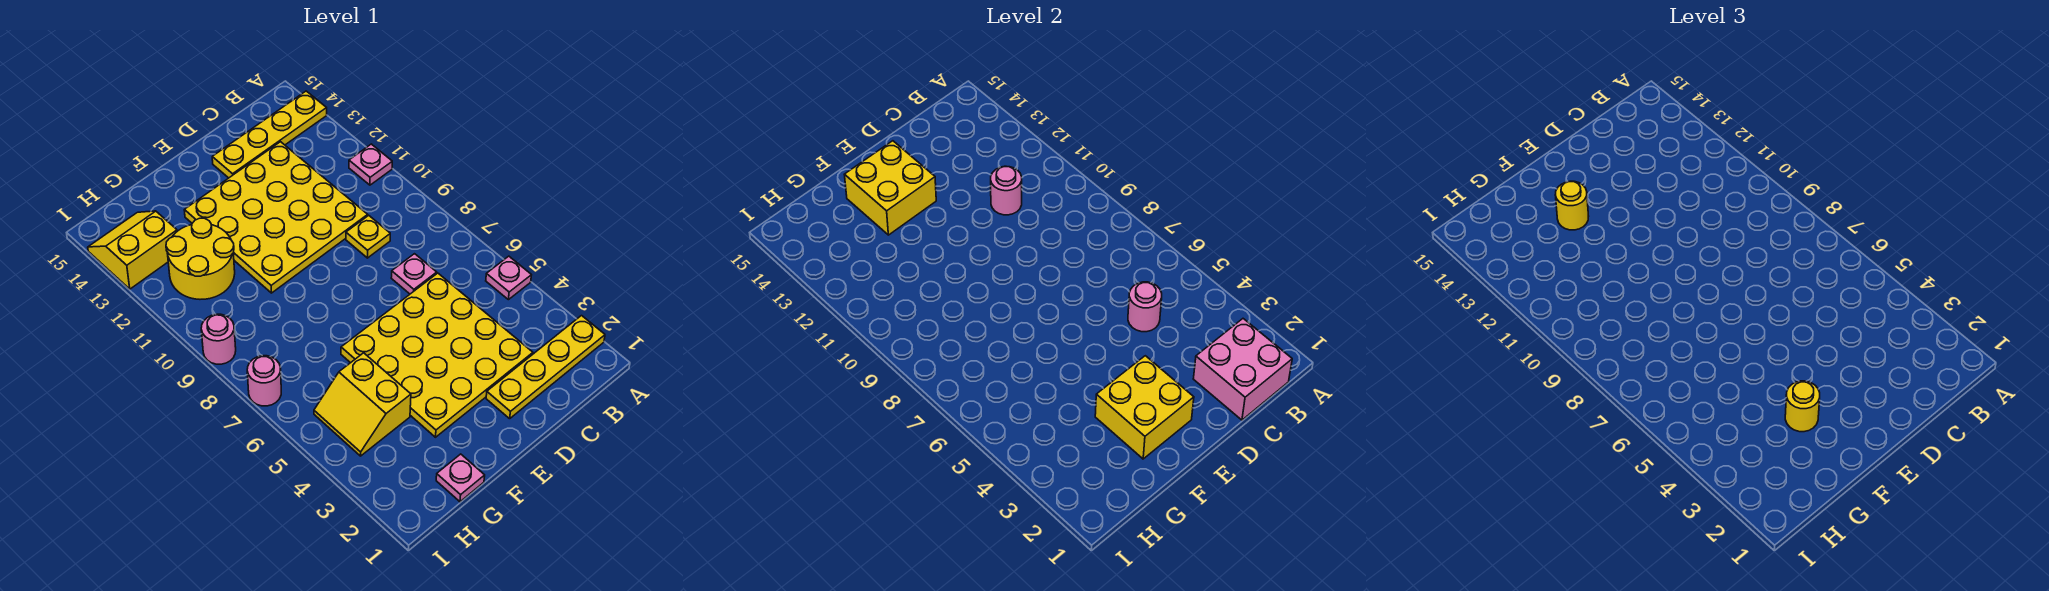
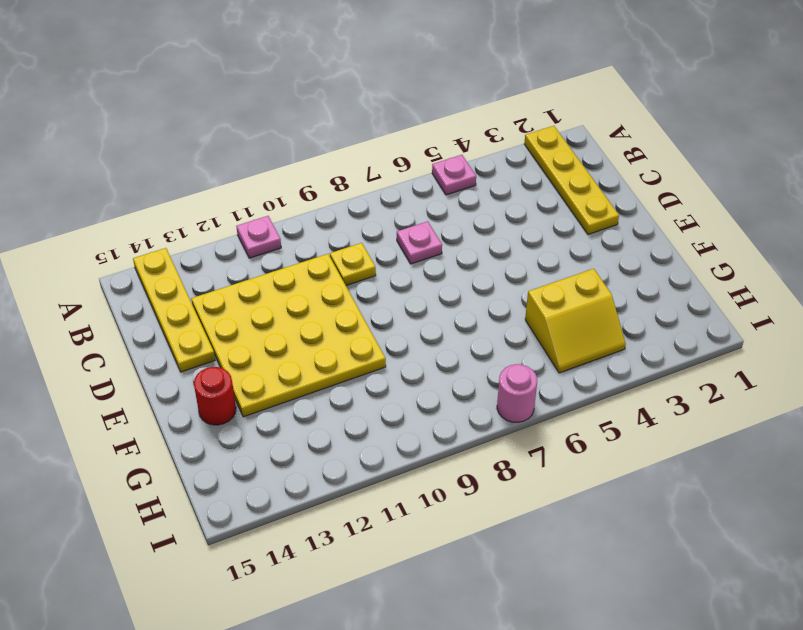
red round brick F14 level 1 -> none
none -> yellow plate C3:F6 level 1
none -> pink plate G1 level 1
none -> yellow round brick G11:H12 level 1

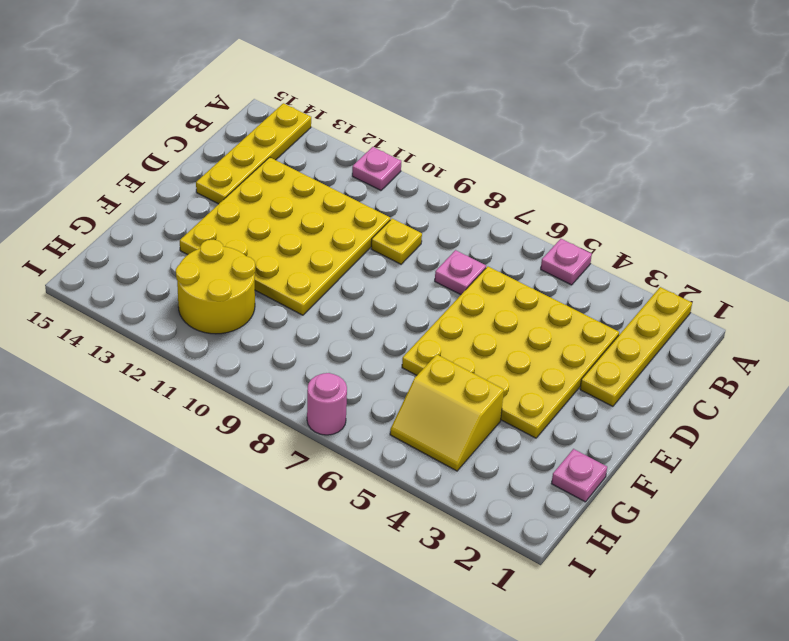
none -> yellow slope H13:I14 level 1 top 13
none -> pink round brick I9 level 1
none -> pink brick B1:C2 level 2

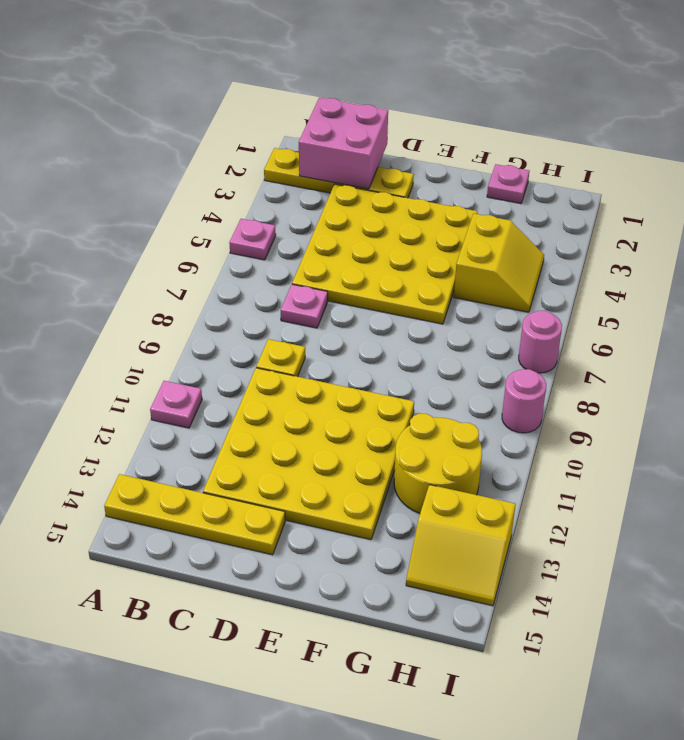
none -> pink round brick C5 level 2
none -> pink round brick C11 level 2
none -> yellow brick E2:F3 level 2

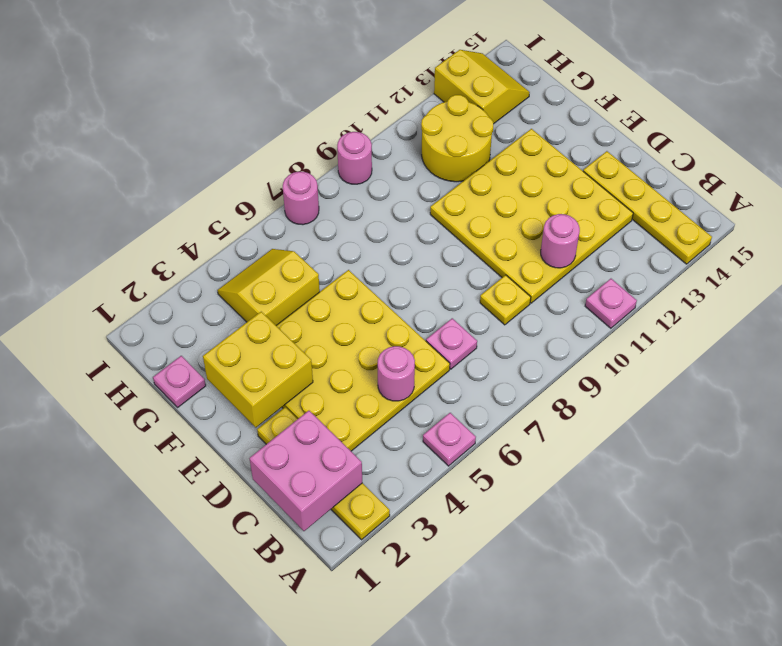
none -> yellow brick E13:F14 level 2
none -> yellow round brick F3 level 3
none -> yellow round brick F13 level 3

